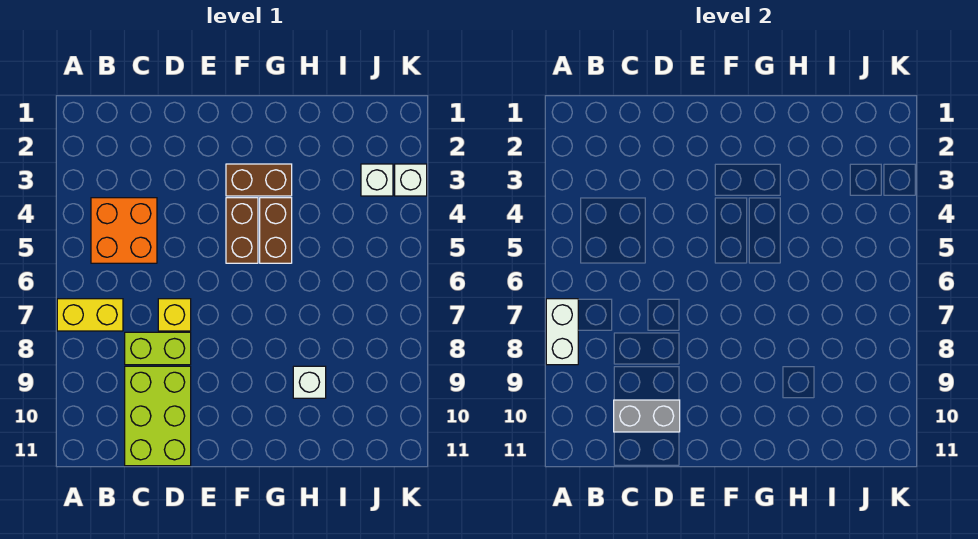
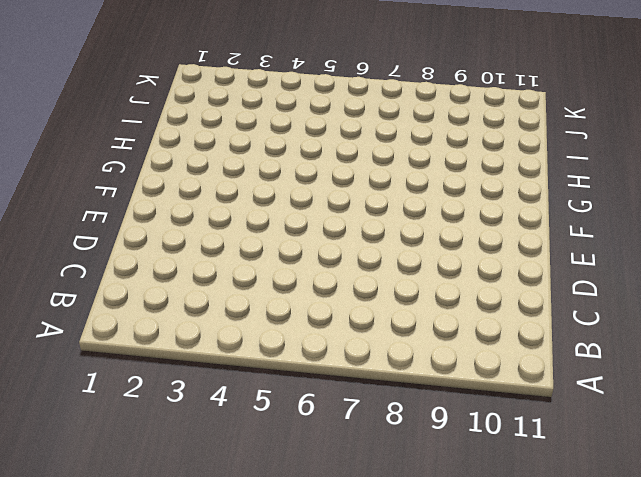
none -> yellow brick A7:B7 level 1
none -> orange brick B4:C5 level 1
none -> lime brick C8:D8 level 1

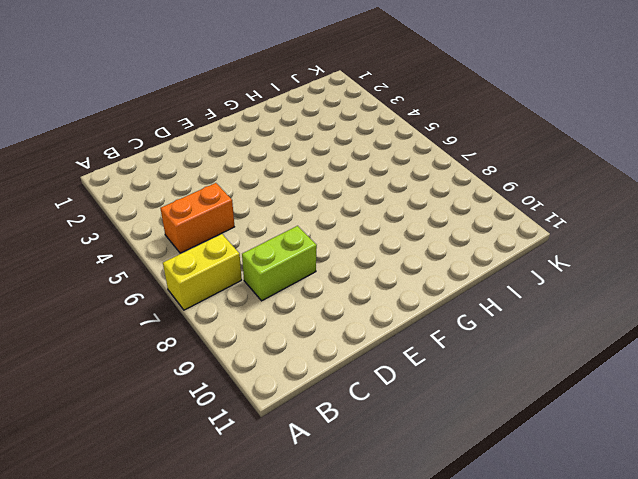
orange brick B5:C5 level 1 -> orange brick B4:C5 level 1
none -> lime brick C9:D11 level 1
none -> yellow brick D7 level 1
none -> brown brick F3:G3 level 1

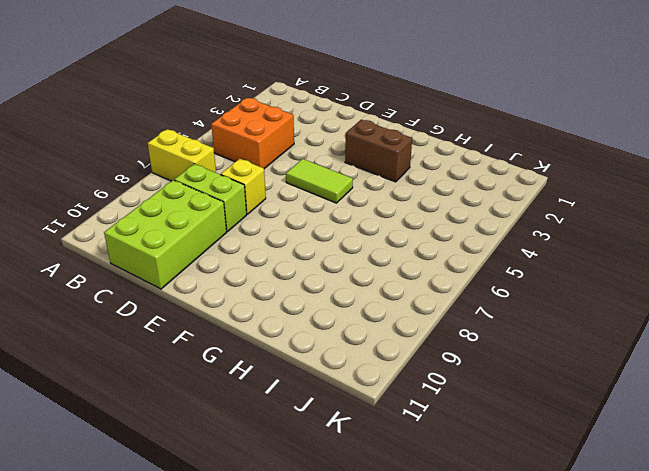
lime tile E5:F5 level 1 -> brown brick F4:F5 level 1
none -> brown brick G4:G5 level 1
none -> white brick H9 level 1
none -> white brick J3 level 1

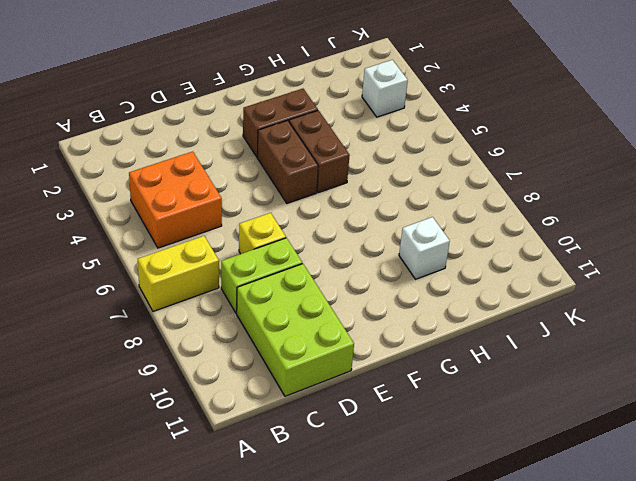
none -> white brick K3 level 1
none -> white brick A7:A8 level 2
none -> grey brick C10:D10 level 2

